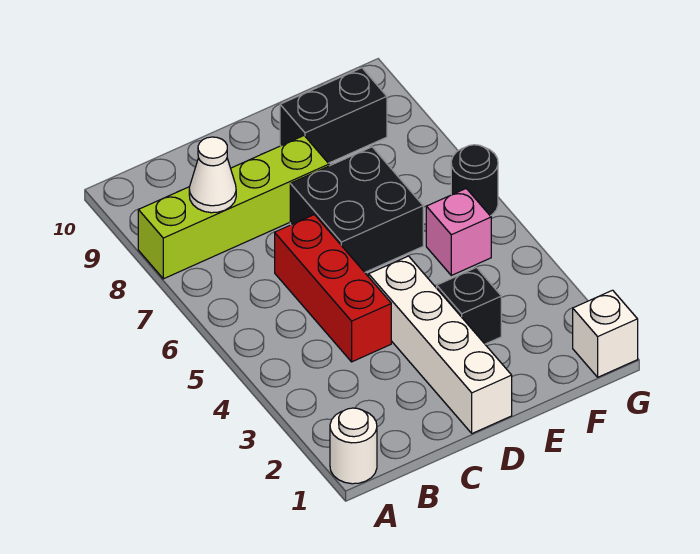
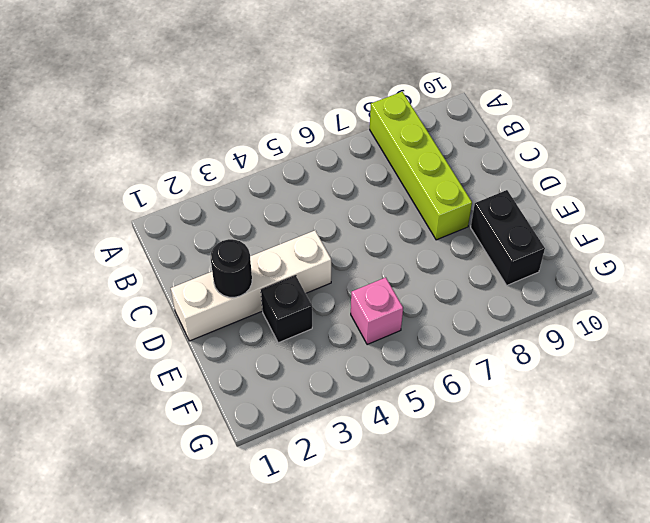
black round brick D2 level 2 -> black round brick G6 level 1
none -> white round brick A1 level 1
none -> red brick C4:C6 level 1

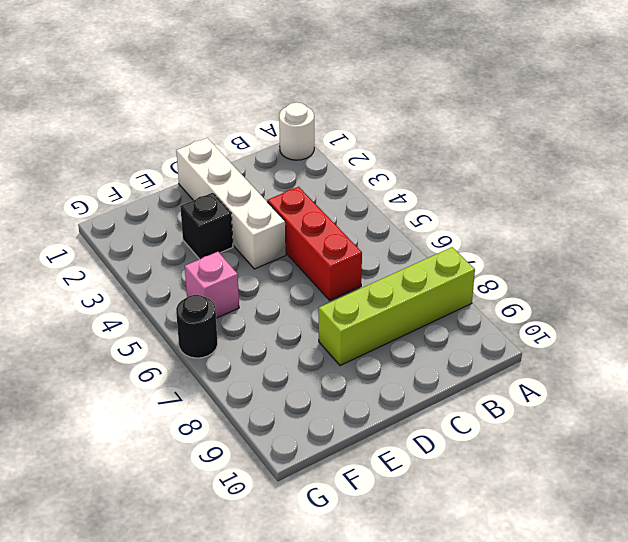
none -> black brick D6:E7 level 1
none -> black brick E9:F9 level 1

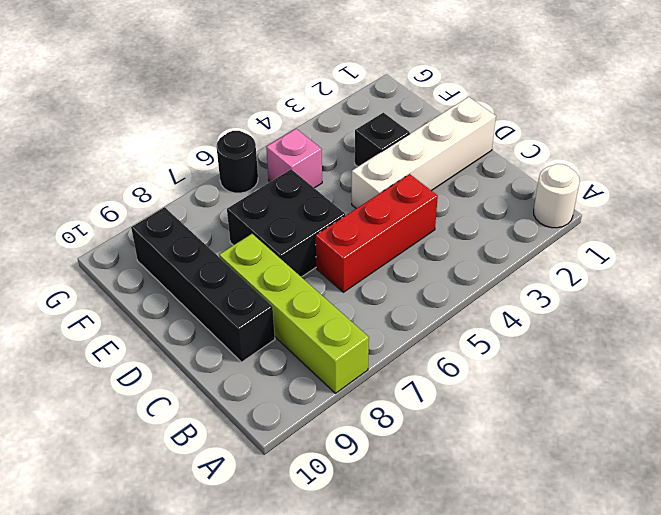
black brick C9:F9 level 1 -> black brick E9:F9 level 1
none -> white brick G1 level 1
none -> white cone B8 level 2

